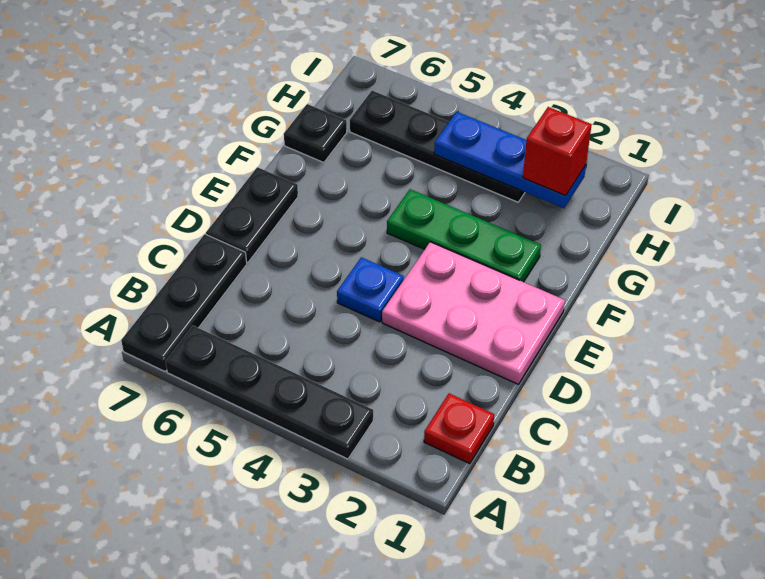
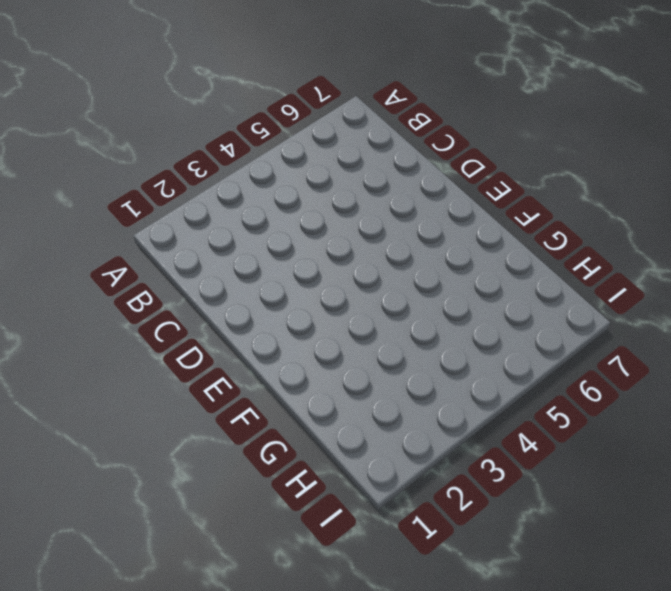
none -> black plate A3:A6 level 1
none -> black plate A7:C7 level 1

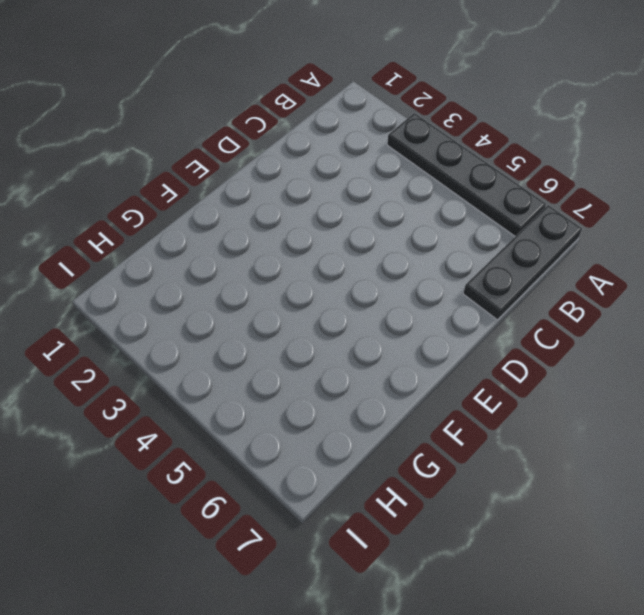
none -> red plate B1 level 1
none -> pink plate D1:E3 level 1

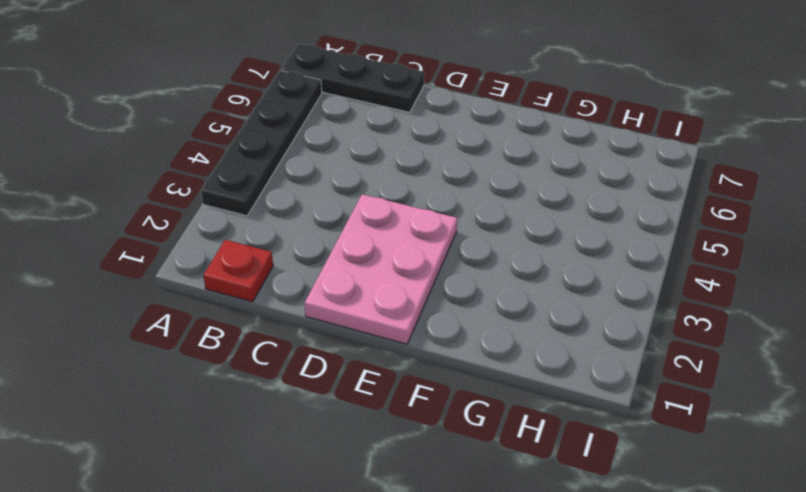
none -> blue plate D4 level 1
none -> black plate D7:E7 level 1

